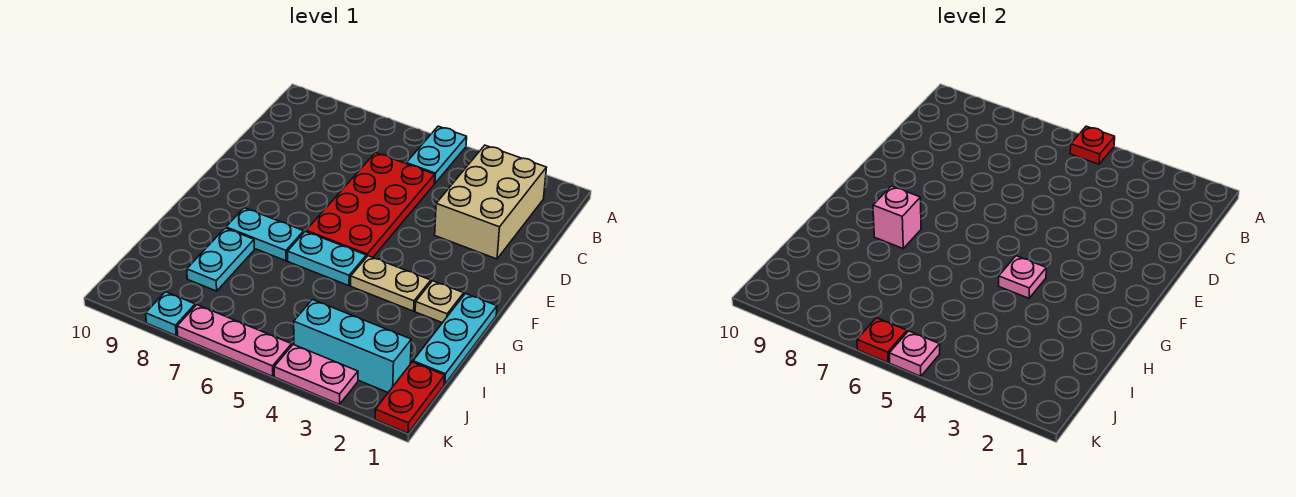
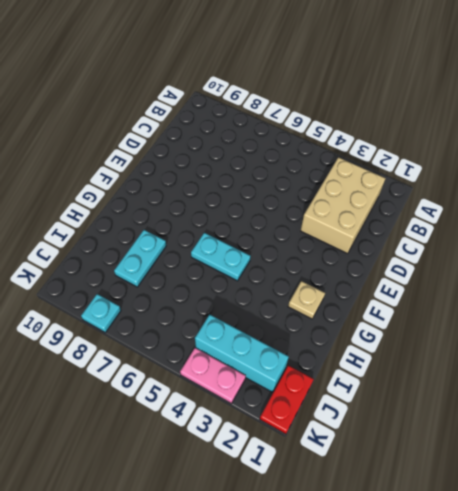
none -> cyan plate A5:B5 level 1
none -> red plate C5:F6 level 1
none -> cyan plate G1:I1 level 1

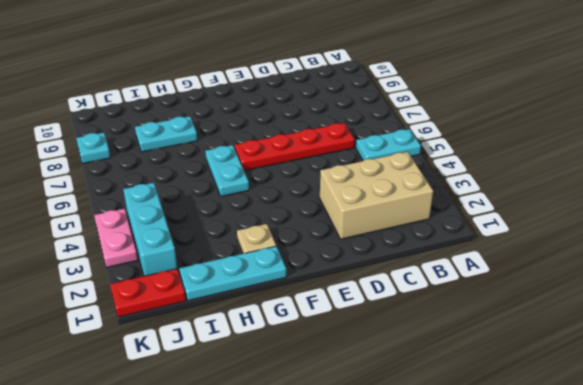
red plate C6:F6 level 1 -> red plate C5:F6 level 1
none -> tan plate G3:G4 level 1
none -> cyan plate G7:G8 level 1
none -> pink plate K5:K7 level 1

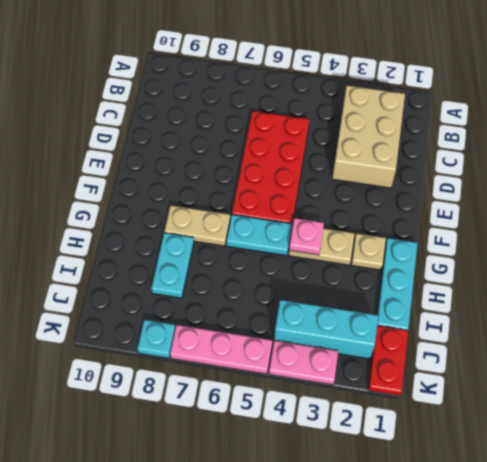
tan plate G7:G8 level 1 -> cyan plate G7:G8 level 1
none -> cyan plate A5:B5 level 1
none -> red plate A5 level 2
none -> pink brick G8 level 2

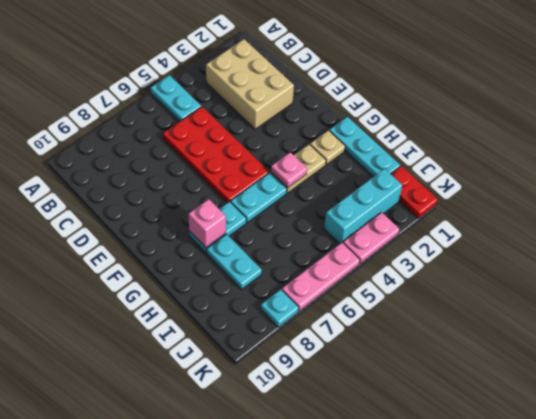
none -> red plate A5 level 2
none -> pink plate K5 level 2
none -> red plate K6 level 2

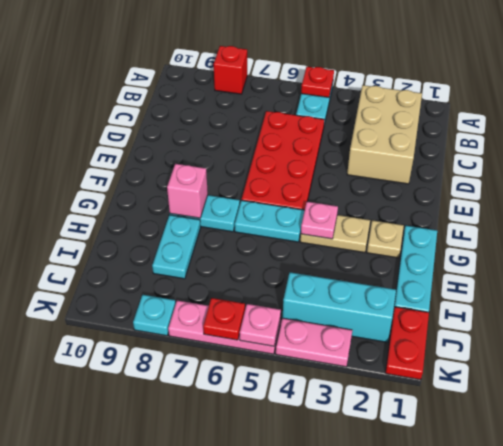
red brick A8 level 1 -> none

